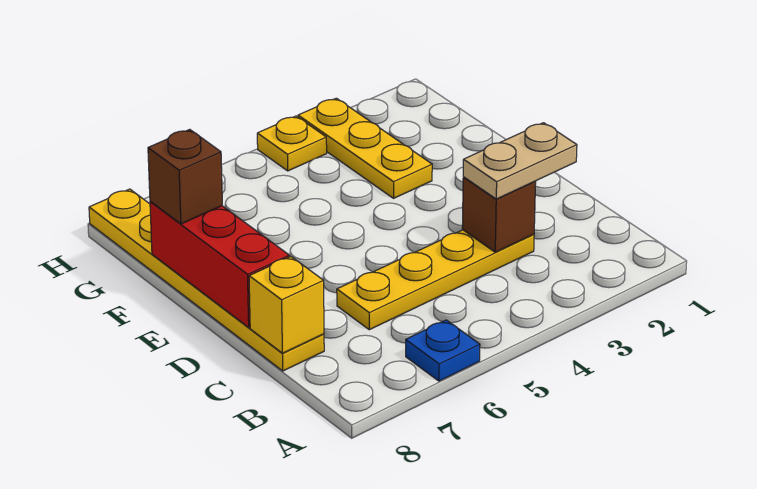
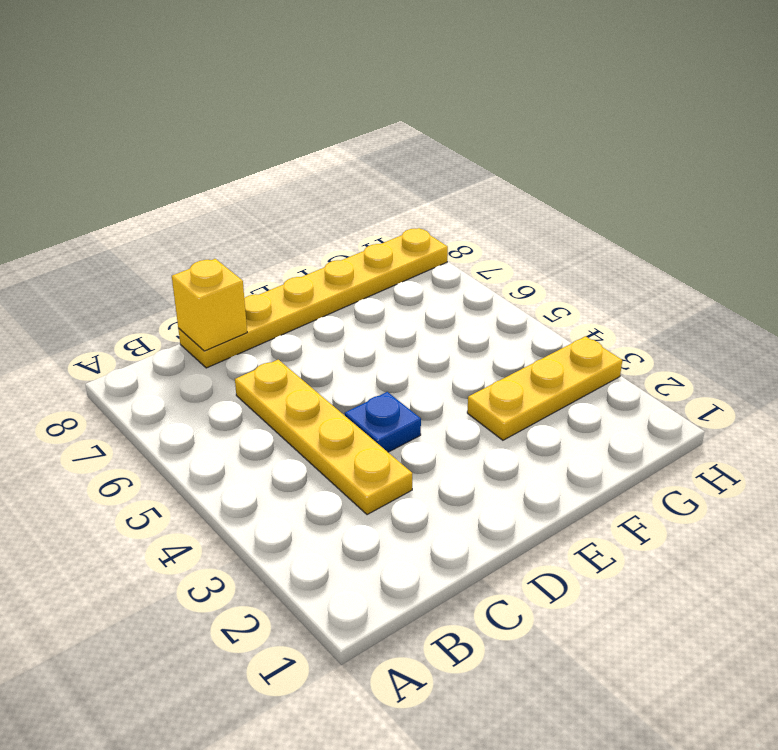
blue plate D4 level 1 -> blue plate A6 level 1
none -> yellow plate H4 level 1
none -> brown brick C3 level 2

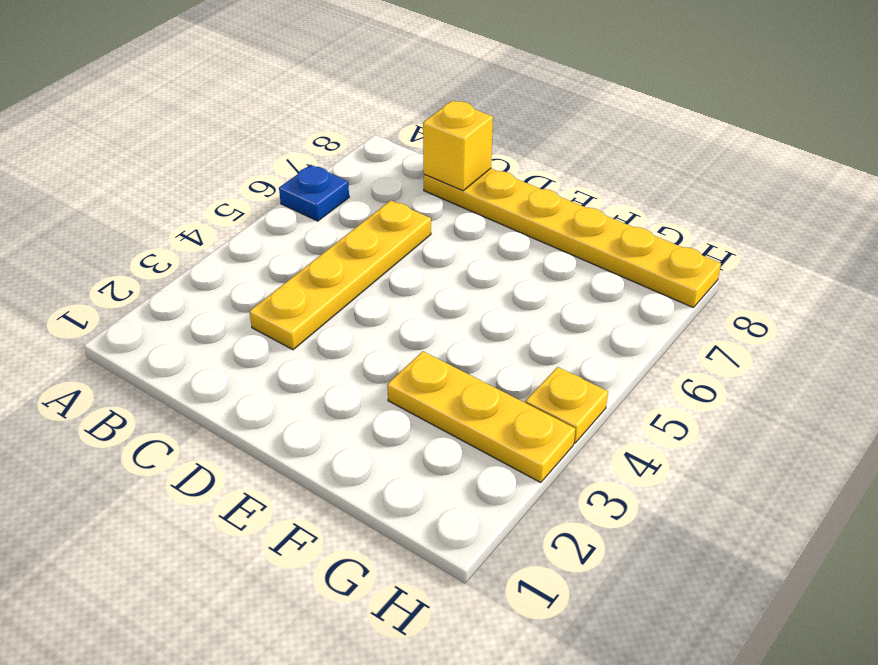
none -> brown brick C3 level 2
none -> red brick D8:F8 level 2

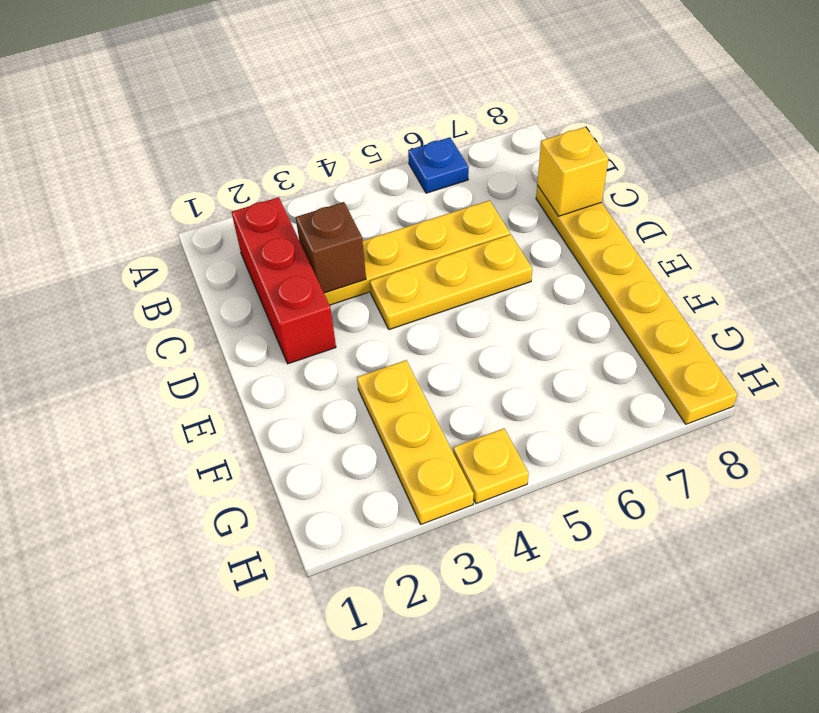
red brick B2:D2 level 1 -> red brick D8:F8 level 2
yellow plate D4:D6 level 1 -> none
none -> tan plate C2:C3 level 3
none -> brown brick F8 level 3

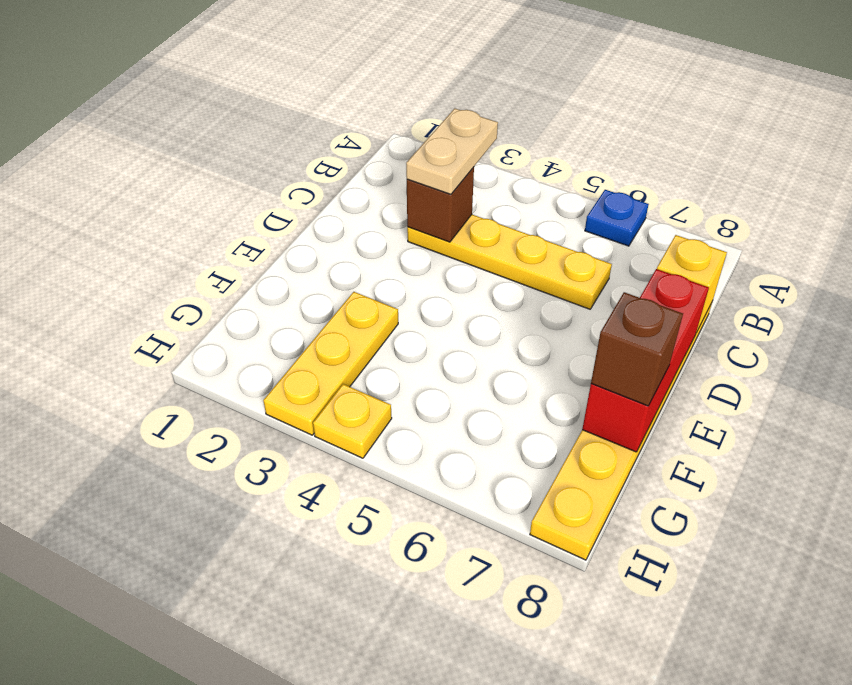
tan plate B3:C3 level 3 -> tan plate C2:C3 level 3

